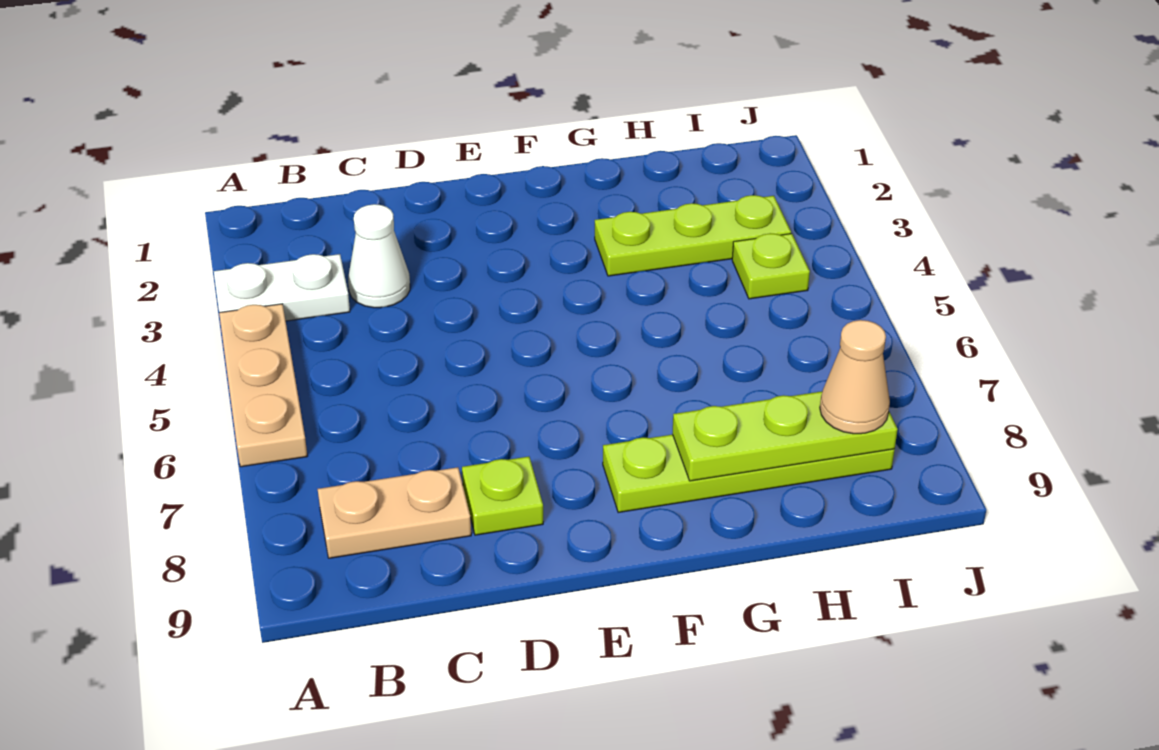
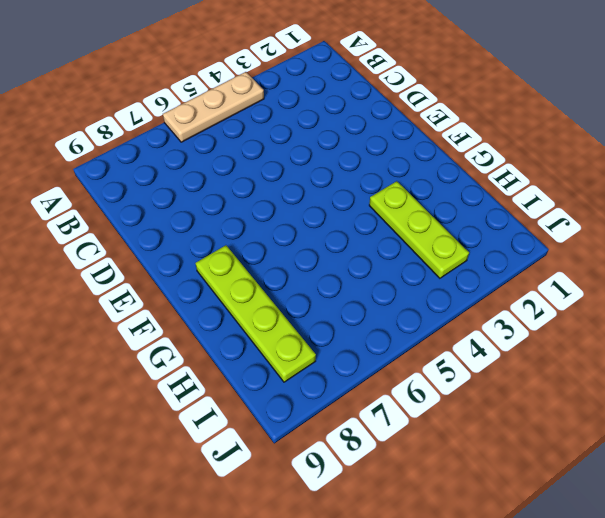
none -> white plate A3:B3 level 1
none -> tan plate B8:C8 level 1

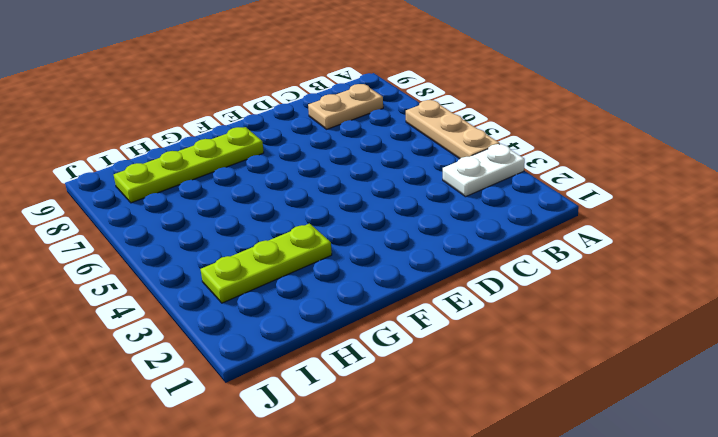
none -> white cone C3 level 1
none -> lime plate D8 level 1

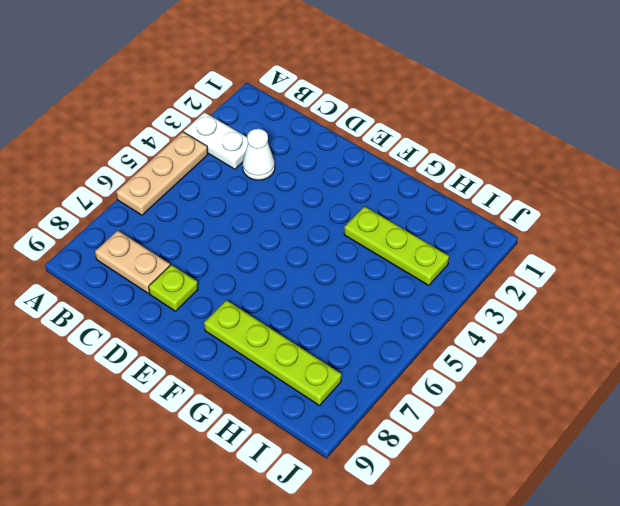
none -> lime plate I4 level 1
none -> lime plate G8:I8 level 2

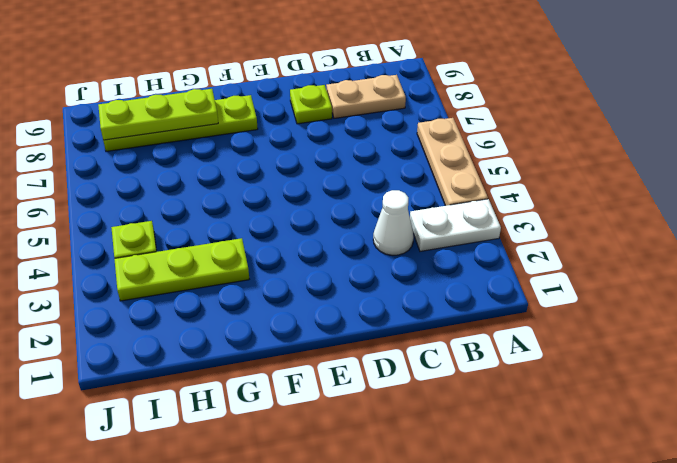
none -> tan cone I8 level 3

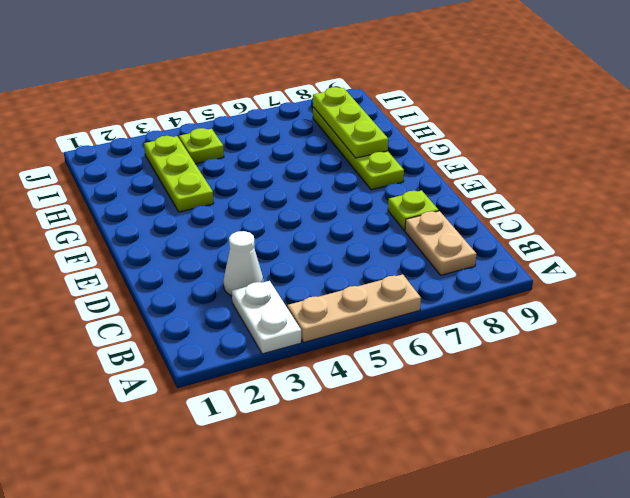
none -> tan cone I8 level 3

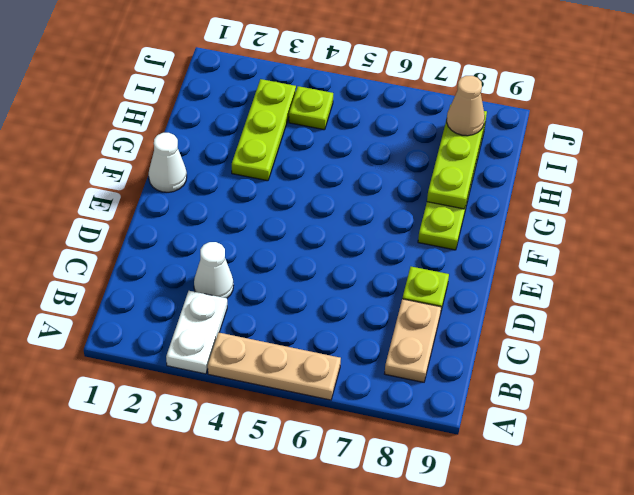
white cone F1 level 1 -> none

